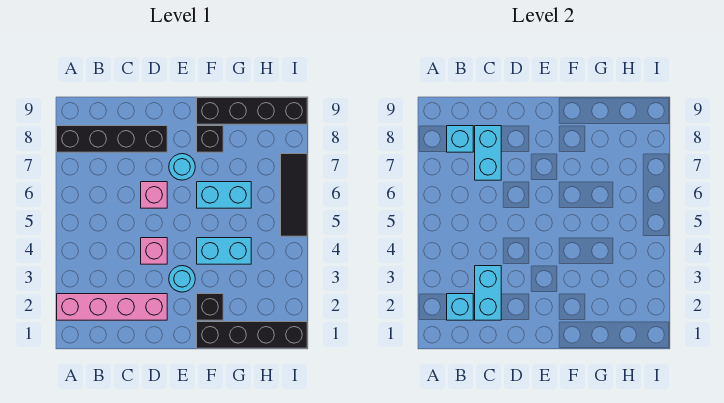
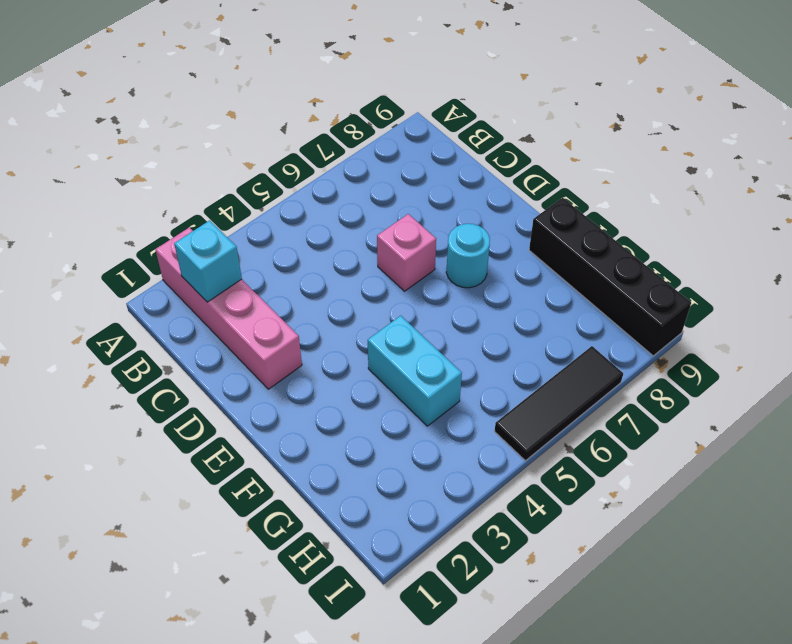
none -> black brick A8:D8 level 1
none -> pink brick D4 level 1
none -> cyan round brick E3 level 1

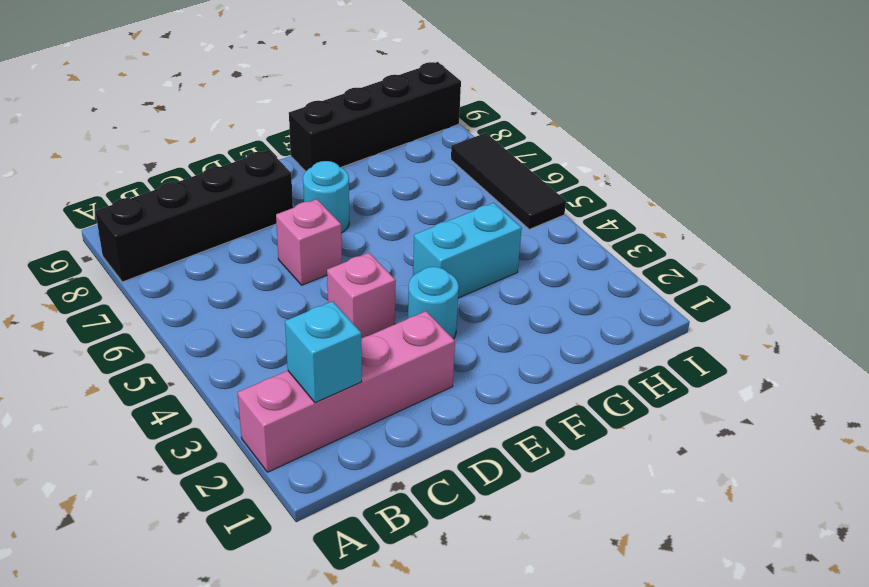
none -> black brick F1:I1 level 1
none -> black brick F2 level 1
none -> cyan brick F6:G6 level 1

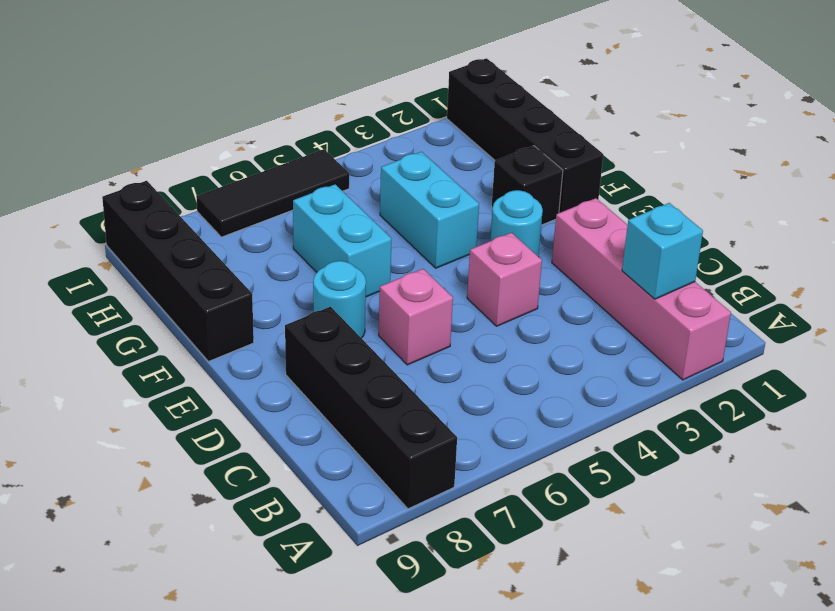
none -> black brick F8 level 1
none -> cyan brick B8 level 2
none -> cyan brick C2:C3 level 2

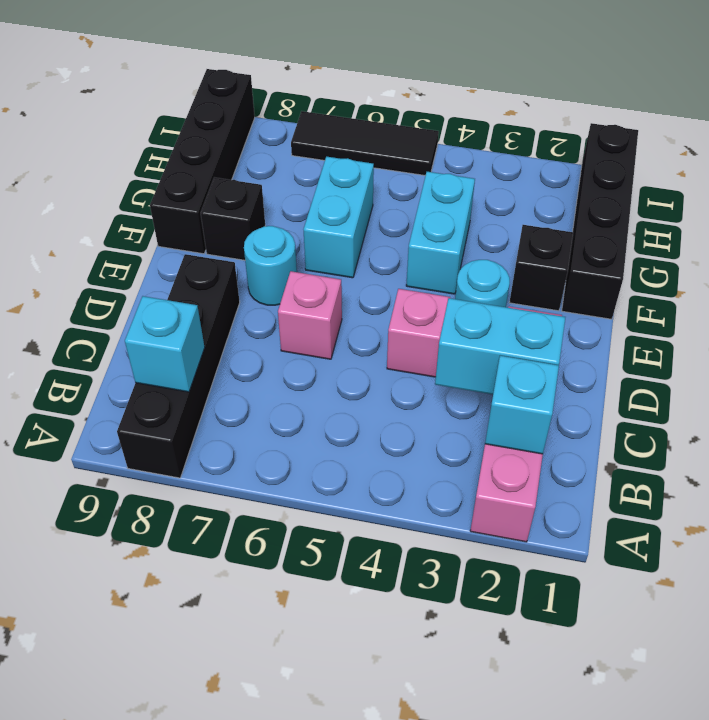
none -> cyan brick C7:C8 level 2

